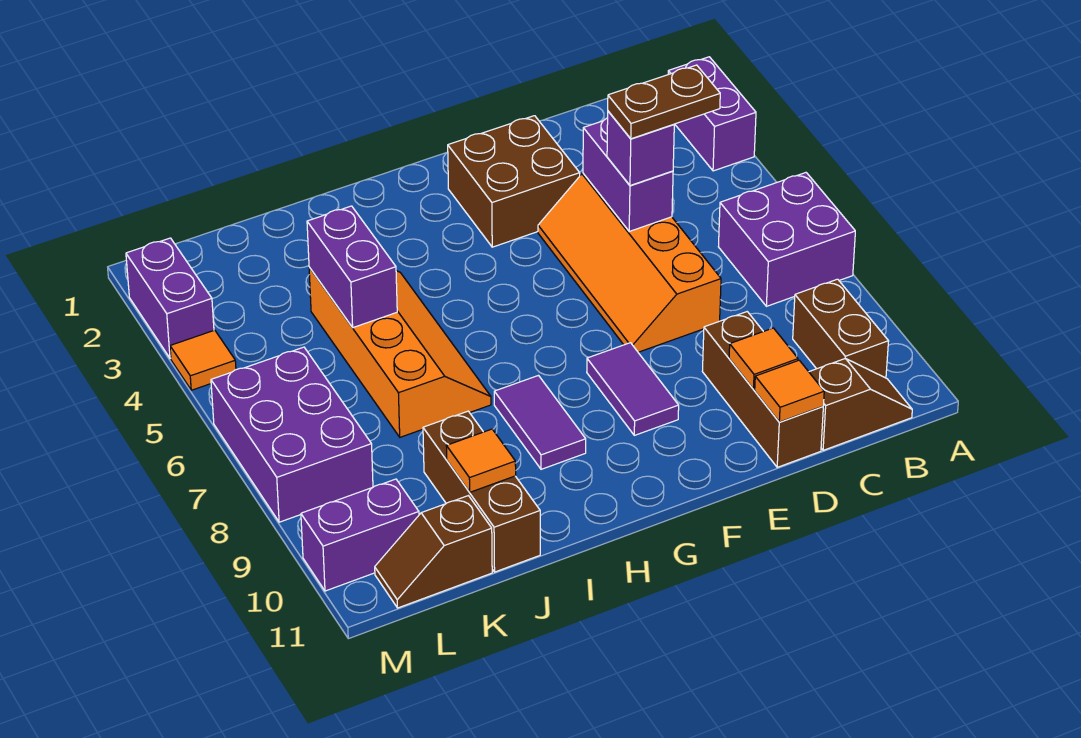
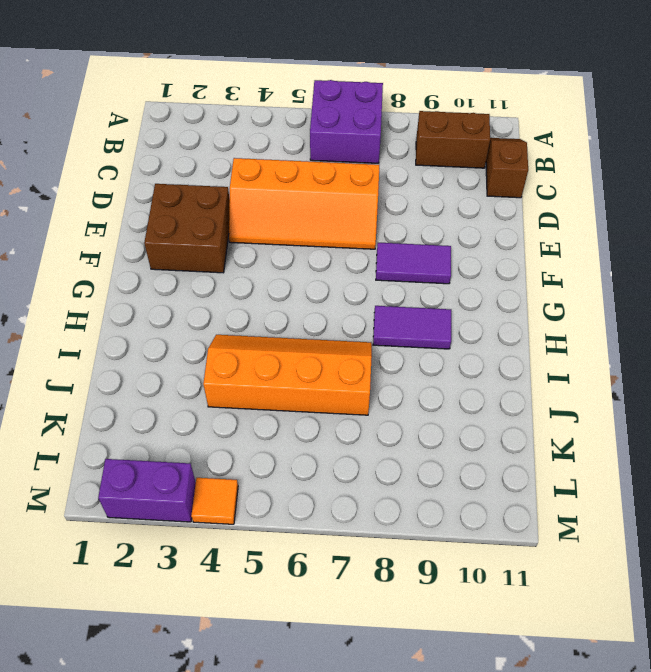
none -> purple brick A2:A3 level 1
none -> brown brick D9:D11 level 1
none -> brown brick J9:J11 level 1

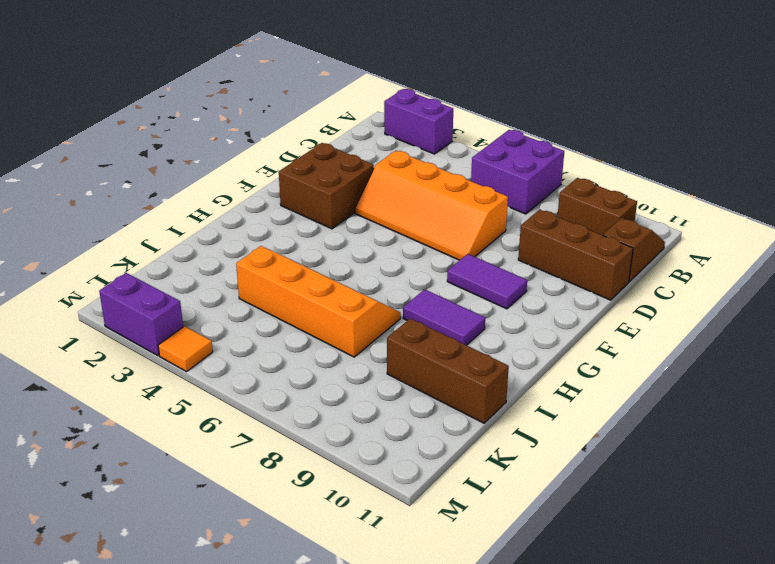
none -> brown slope K11:L11 level 1 top K
none -> purple brick L6:M8 level 1
none -> purple brick L10:M10 level 1

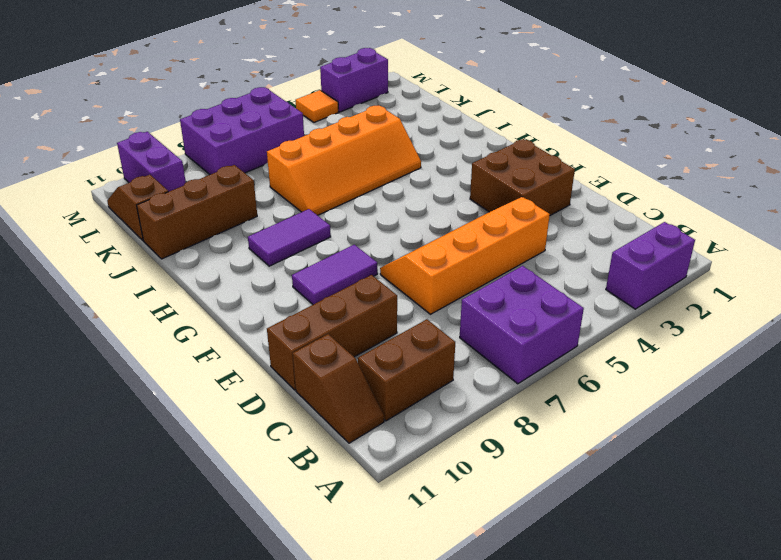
none -> purple brick D4:D5 level 2
none -> orange tile D10 level 2
none -> orange tile D11 level 2

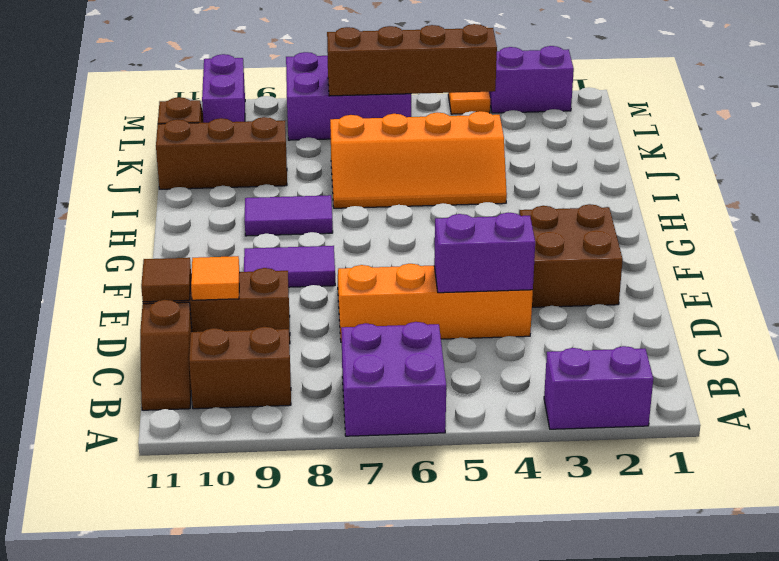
brown tile D11 level 2 -> orange tile D11 level 2
brown brick L4:L7 level 2 -> none
none -> purple brick J4:J5 level 2
none -> orange tile J10 level 2
none -> purple brick D5 level 3

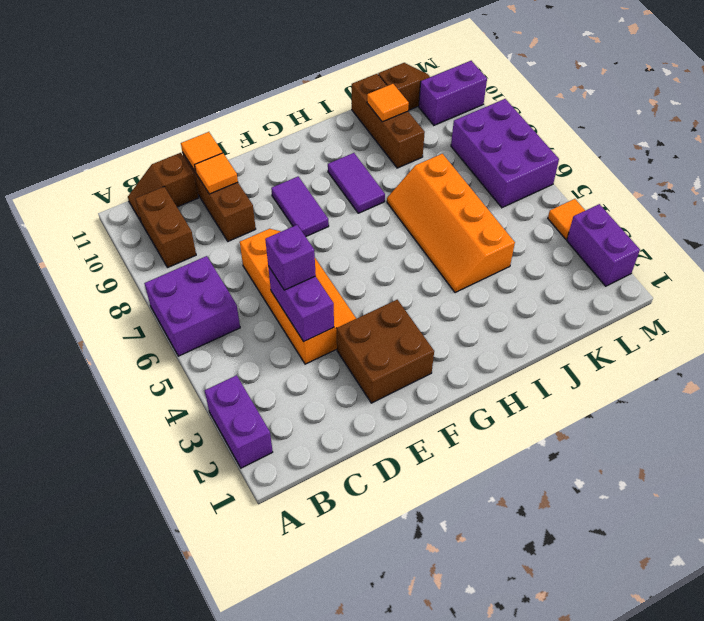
none -> purple brick J4:J5 level 2
none -> brown plate C5:D5 level 4

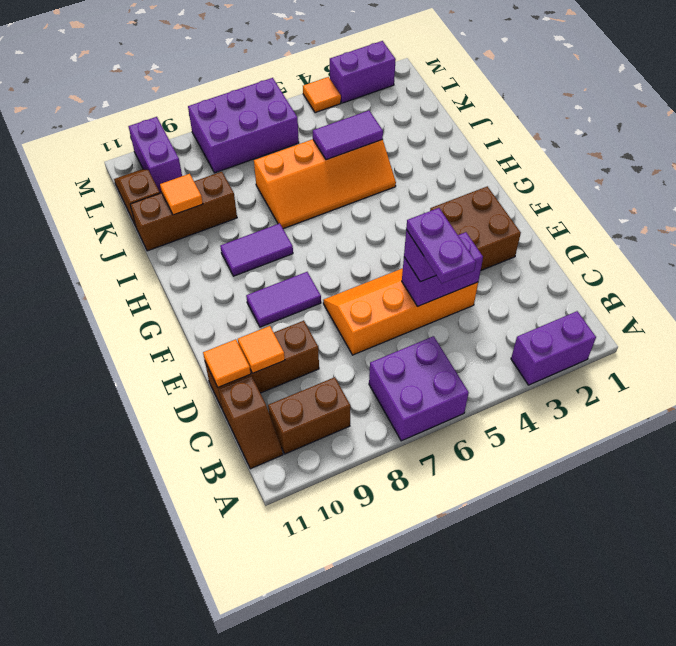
purple plate C5:D5 level 4 -> brown plate C5:D5 level 4
purple tile J4:J5 level 2 -> purple brick J4:J5 level 2

